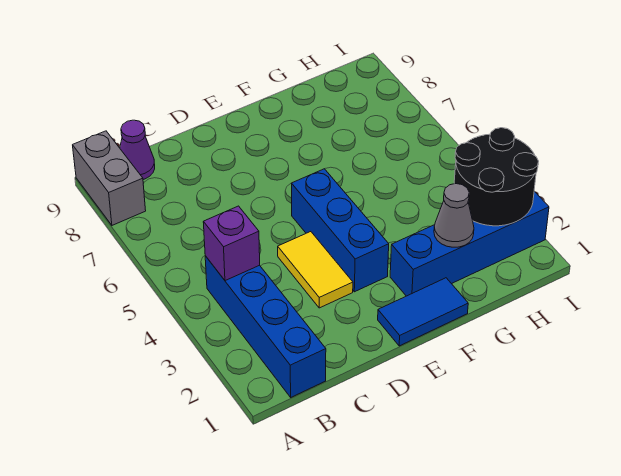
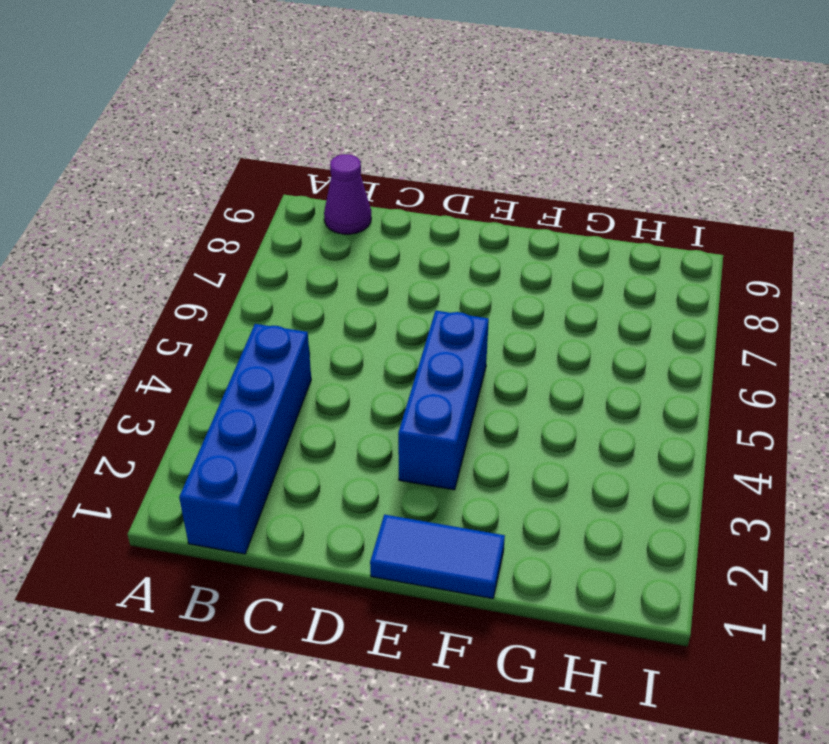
none -> grey brick A8:A9 level 1
none -> yellow tile D3:D4 level 1

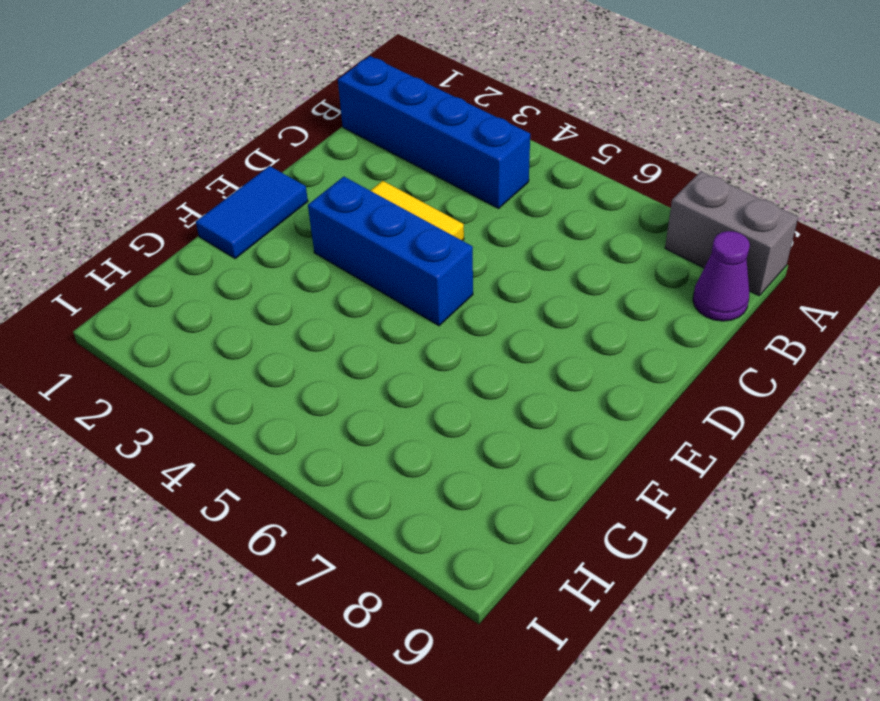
none -> blue brick F2:I2 level 1
none -> purple brick B4 level 2

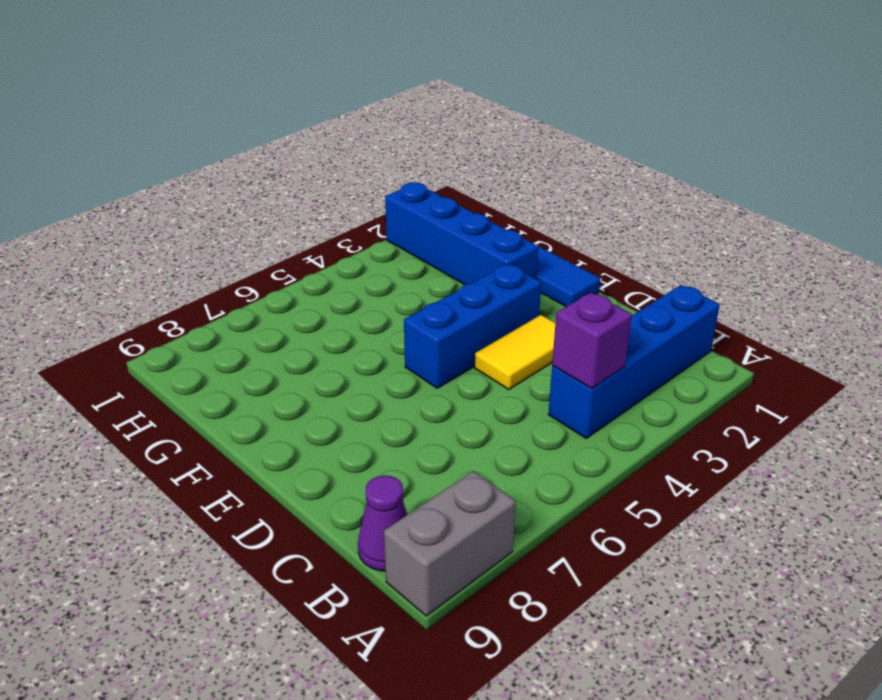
none -> grey cone G2 level 2
none -> black round brick H2:I3 level 2

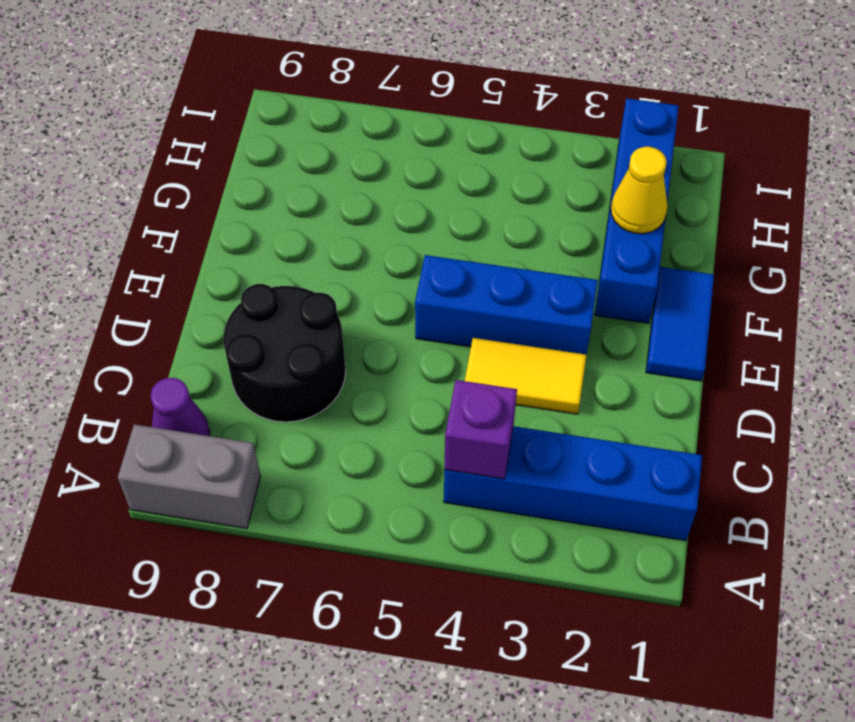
black round brick C7:D8 level 1 -> black round brick H2:I3 level 2
yellow cone G2 level 2 -> grey cone G2 level 2

